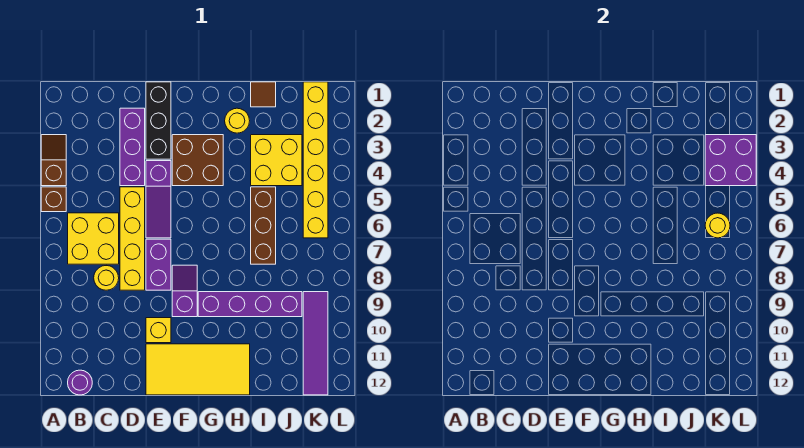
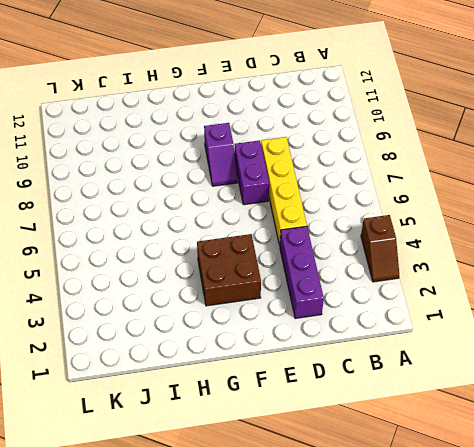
none -> brown brick A5 level 1
none -> yellow brick B6:C7 level 1
none -> purple round brick B12 level 1

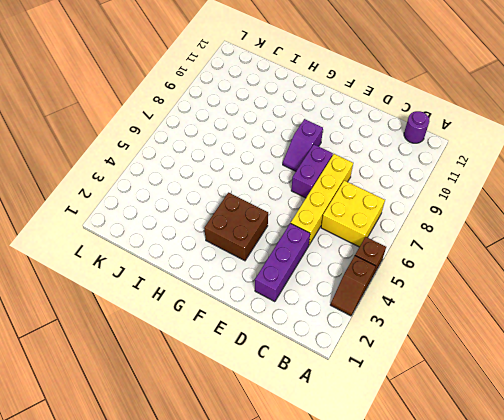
none -> yellow round brick C8 level 1
none -> black brick E1:E3 level 1
none -> purple slope E4:E6 level 1 top 4

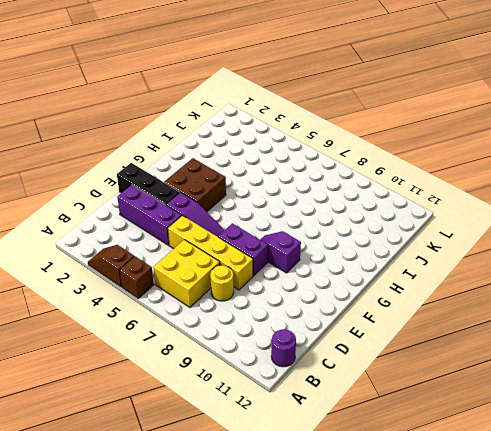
none -> yellow brick E10 level 1
none -> yellow tile E11:H12 level 1
none -> purple brick G9:J9 level 1

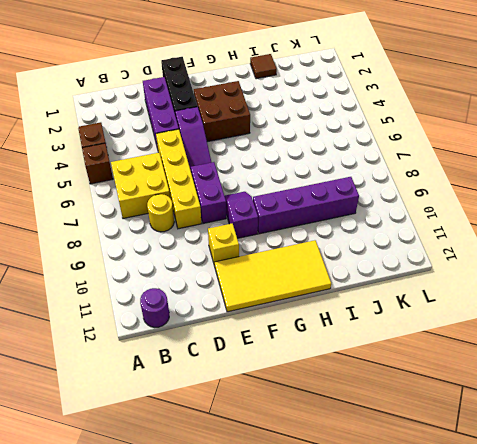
none -> yellow round brick H2 level 1
none -> yellow brick I3:J4 level 1
none -> brown brick I5:I7 level 1

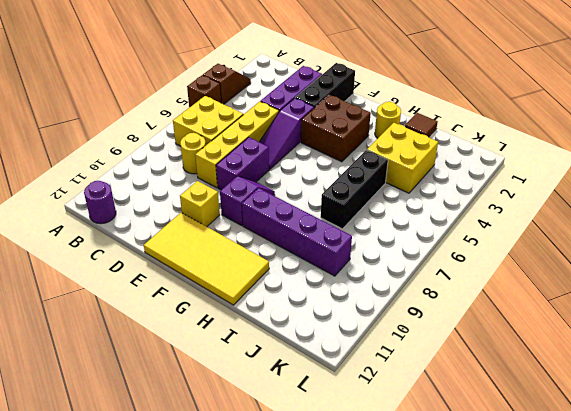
black brick I5:I7 level 1 -> brown brick I5:I7 level 1
none -> yellow brick K1:K6 level 1
none -> purple tile K9:K12 level 1
none -> purple brick K3:L4 level 2

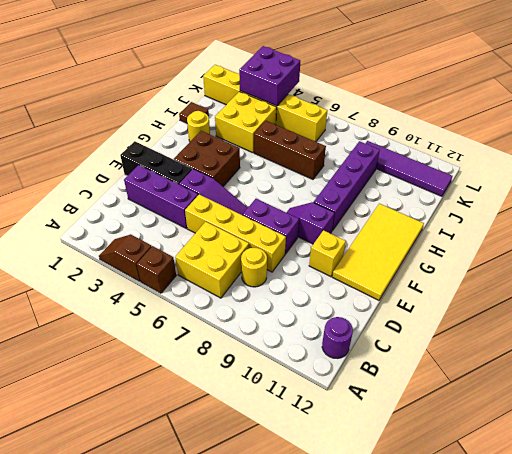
none -> yellow round brick K6 level 2

